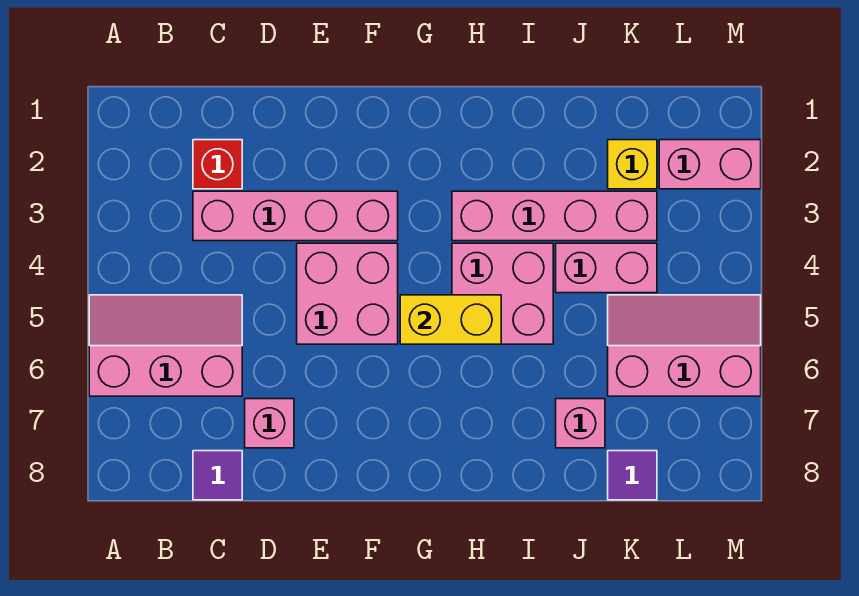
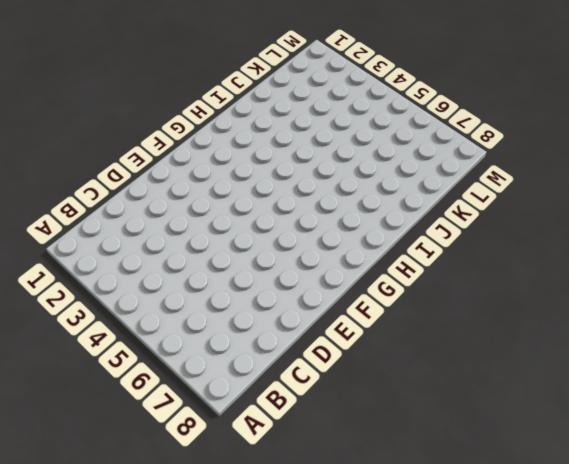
none -> pink slope A5:C6 level 1 top 6
none -> red brick C2 level 1
none -> pink brick C3:F3 level 1

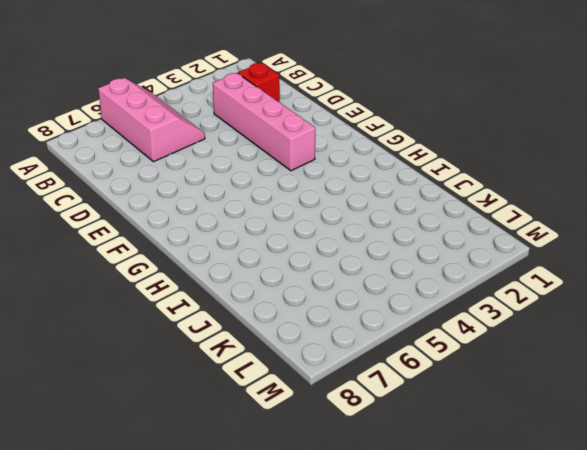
none -> purple tile C8 level 1
none -> pink brick D7 level 1
none -> pink brick E4:F5 level 1

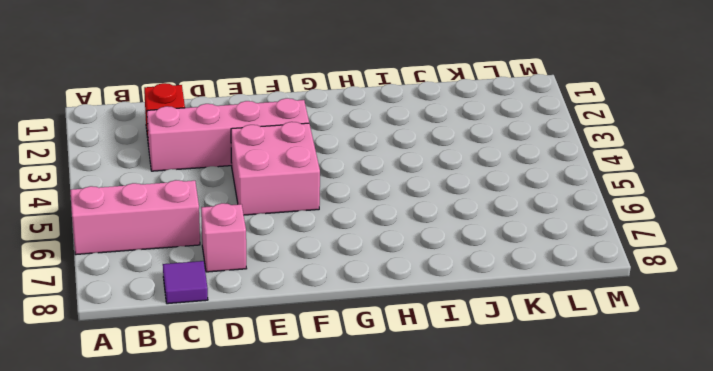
none -> pink brick H3:K3 level 1
none -> pink brick H4:I5 level 1
none -> pink brick J4:K4 level 1

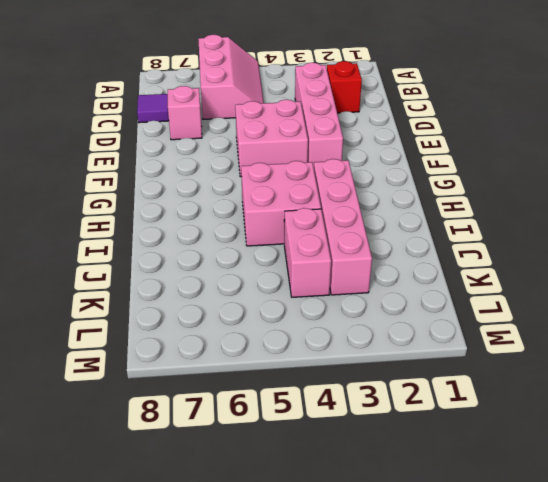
none -> pink brick J7 level 1
none -> yellow brick K2 level 1
none -> pink slope K5:M6 level 1 top 6

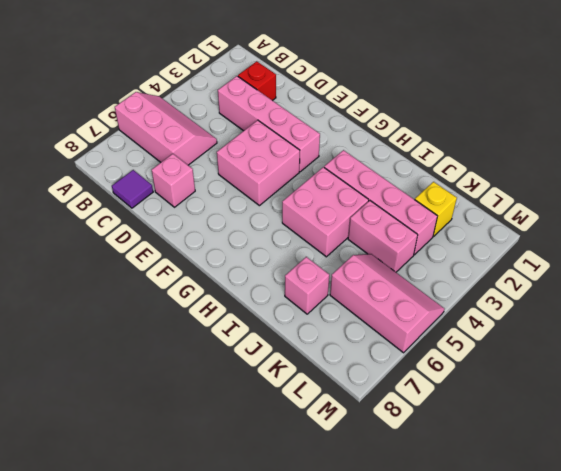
none -> purple tile K8 level 1
none -> pink brick L2:M2 level 1
none -> yellow brick G5:H5 level 2

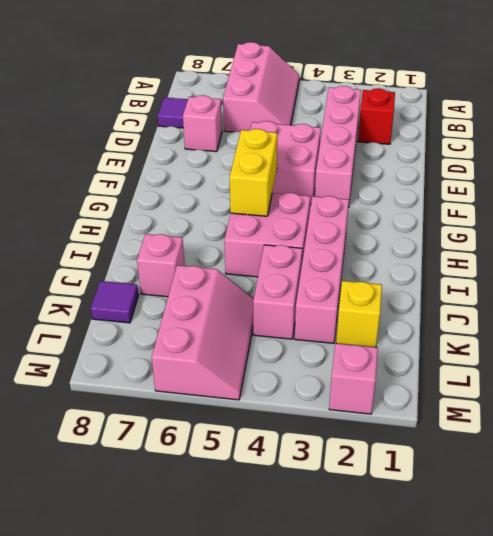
pink brick M2 level 1 -> pink brick L2:M2 level 1

